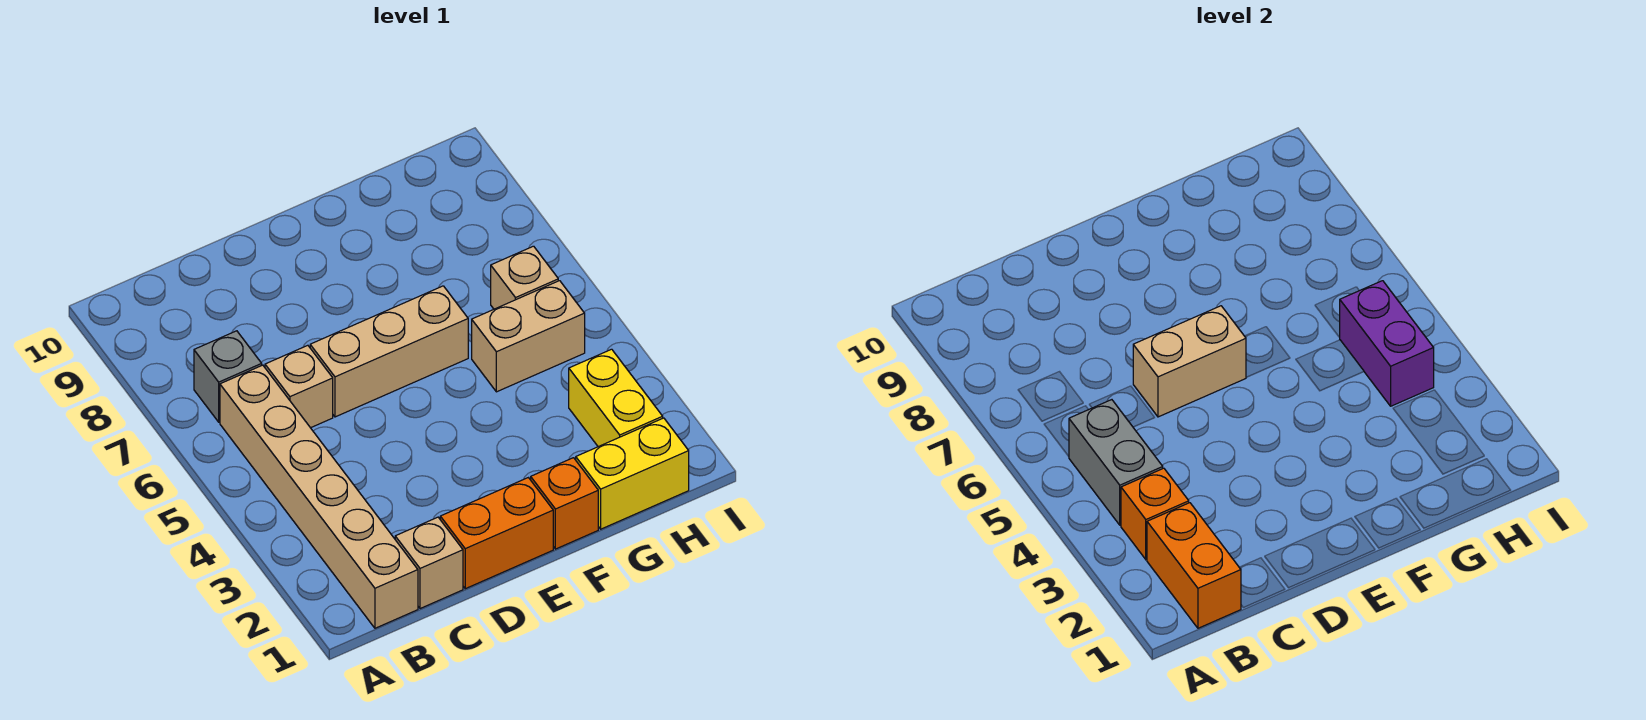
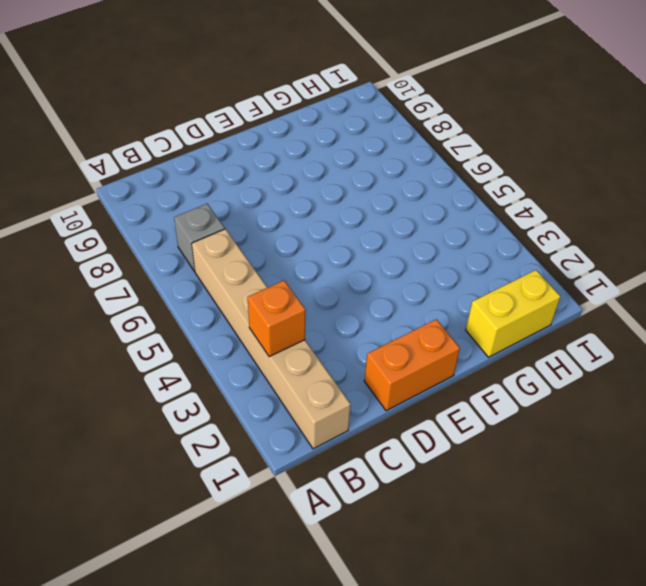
none -> tan brick C1 level 1
none -> tan brick C6 level 1
none -> tan brick D6:F6 level 1

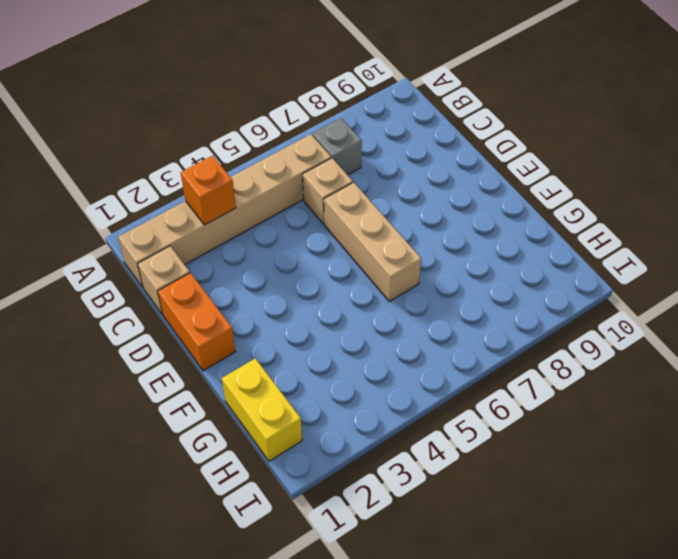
none -> orange brick F1 level 1
none -> tan brick G5:H5 level 1
none -> yellow brick H2:H3 level 1

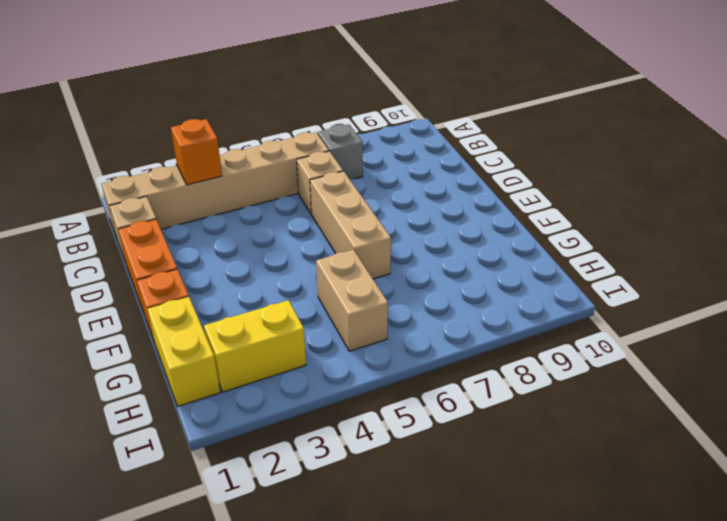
none -> tan brick H6 level 1
none -> orange brick B1:B2 level 2
none -> grey brick B4:B5 level 2

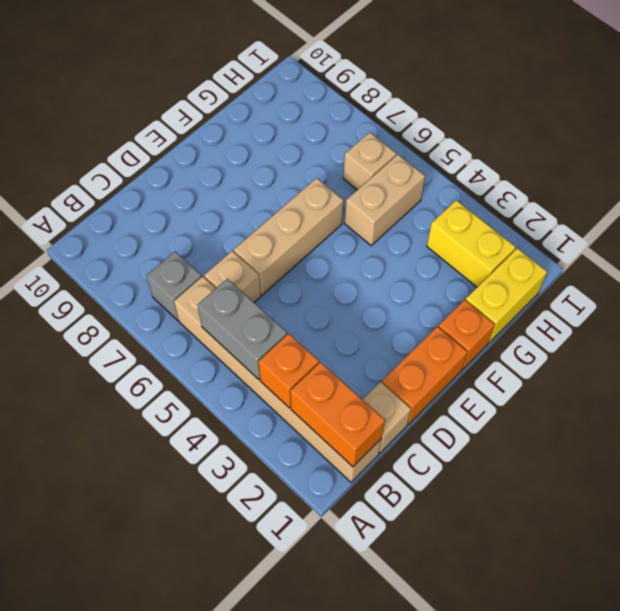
none -> tan brick D6:E6 level 2
none -> purple brick H4:H5 level 2

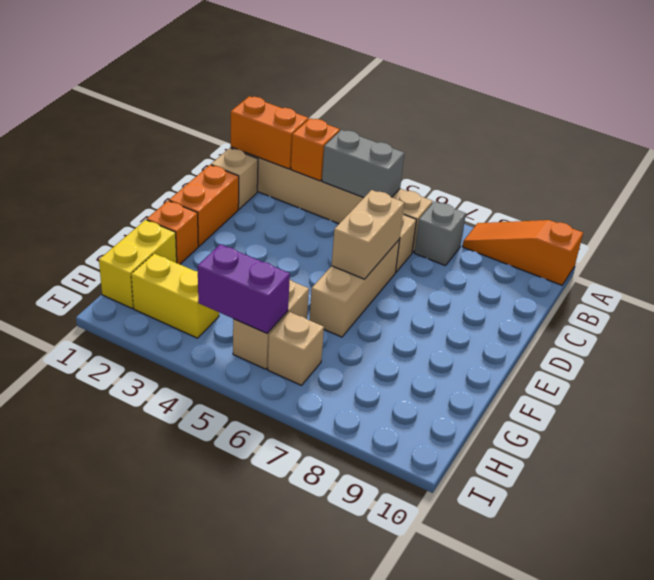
orange slope A8:A10 level 1 top 10 -> none

